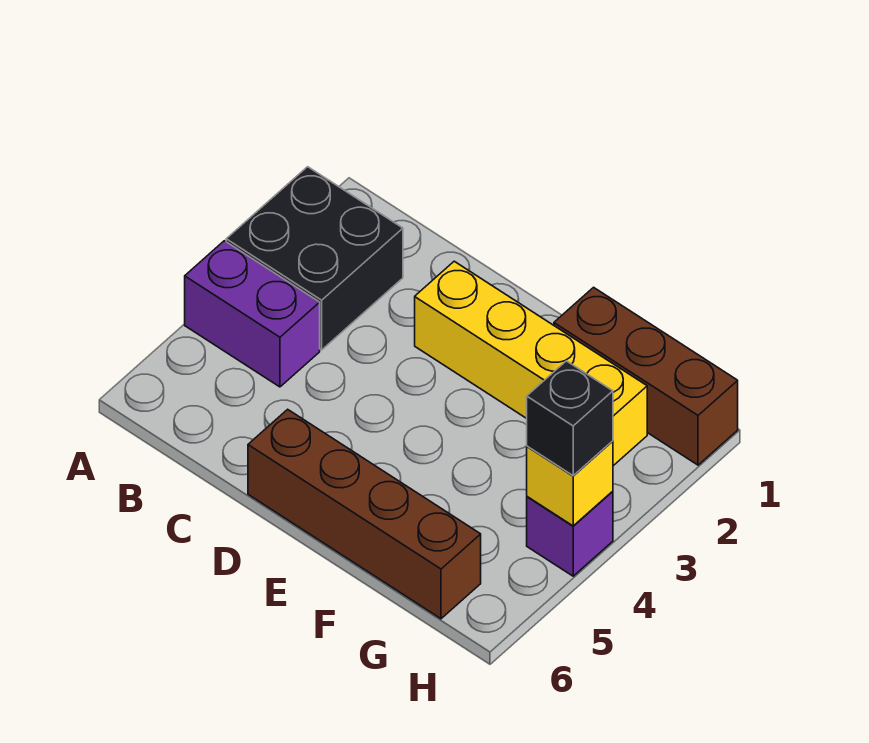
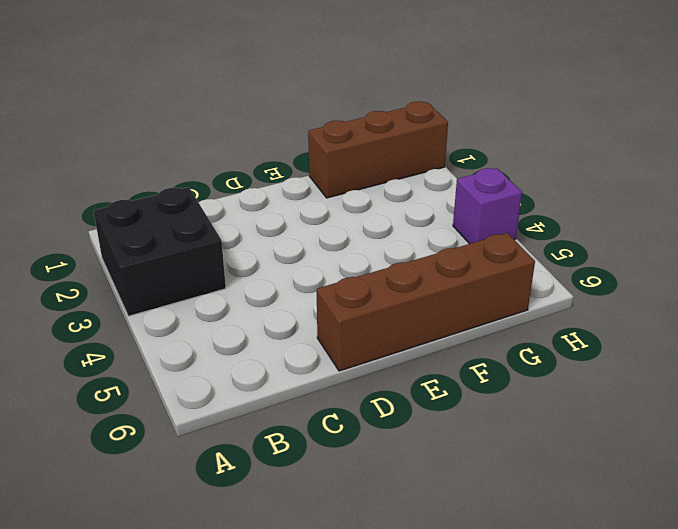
none -> purple brick A4:B4 level 1
none -> yellow brick D2:G2 level 1

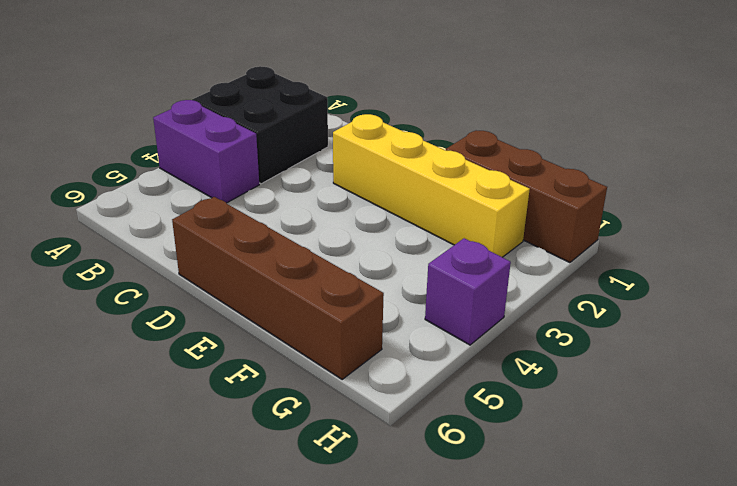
none -> yellow brick H4 level 2
none -> black brick H4 level 3

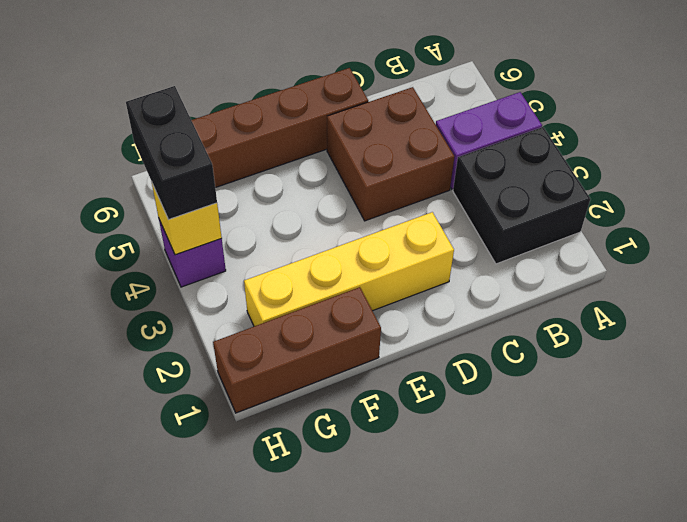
brown brick C4:D5 level 1 -> none
black brick H4:H5 level 3 -> black brick H4 level 3

